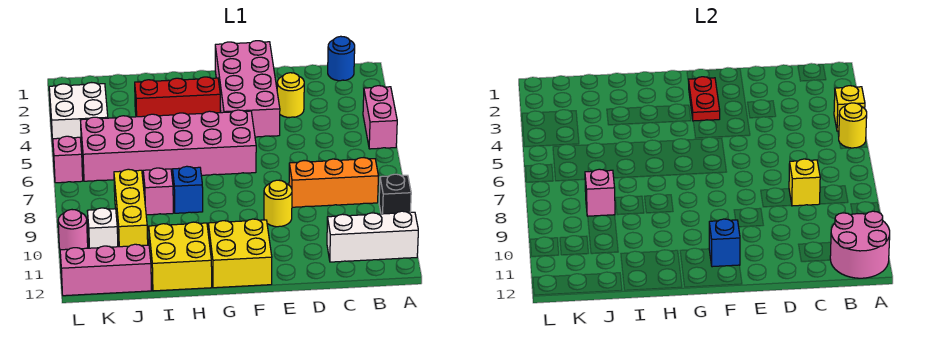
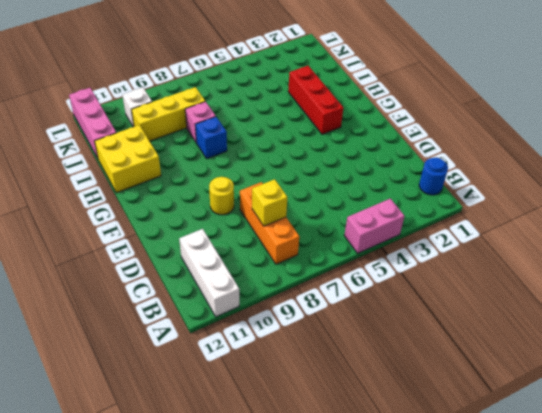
none -> black brick A9 level 1
none -> yellow round brick D3 level 1
none -> pink brick E1:F4 level 1

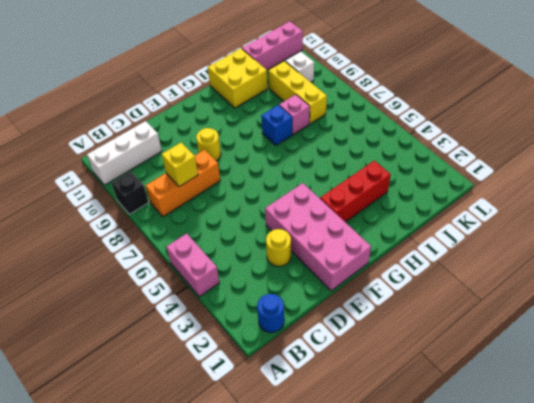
none -> pink brick F5:K6 level 1
none -> yellow brick F11:G12 level 1
none -> white brick K3:L4 level 1

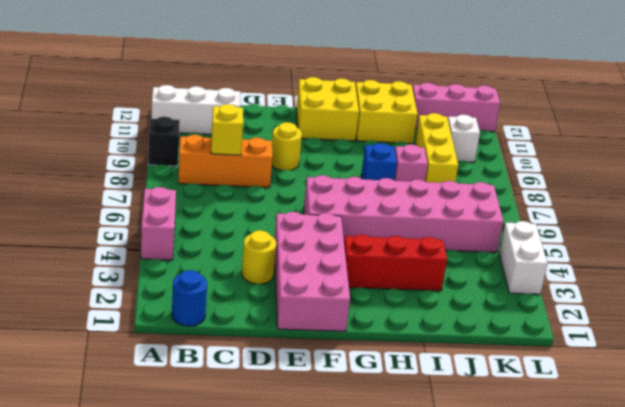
white brick L3:L4 level 1 -> white brick K3:L4 level 1
none -> pink brick L6 level 1
none -> pink round brick L10 level 1
none -> yellow brick A4 level 2

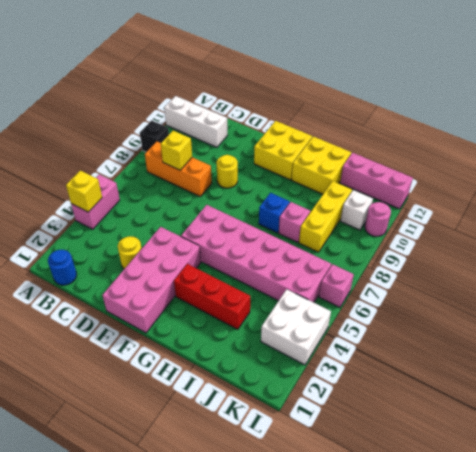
none -> yellow round brick A5 level 2
none -> pink round brick A11:B12 level 2
none -> red plate F2:F3 level 2

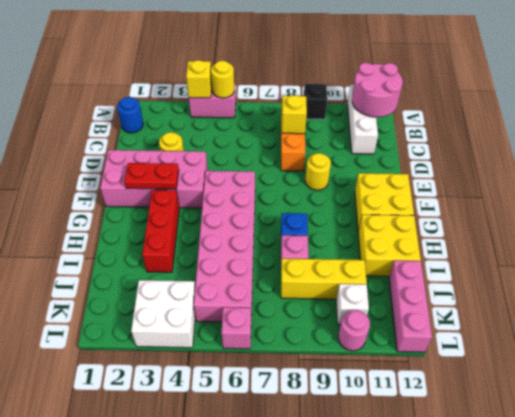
none -> blue brick F11 level 2
none -> pink brick J8 level 2

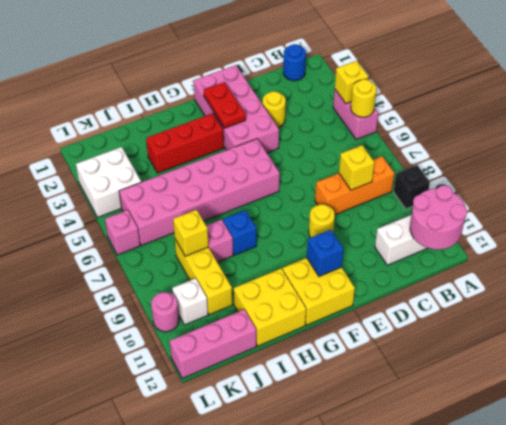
yellow brick J8 level 2 -> pink brick J8 level 2

